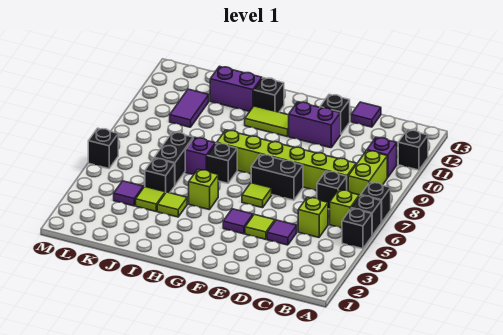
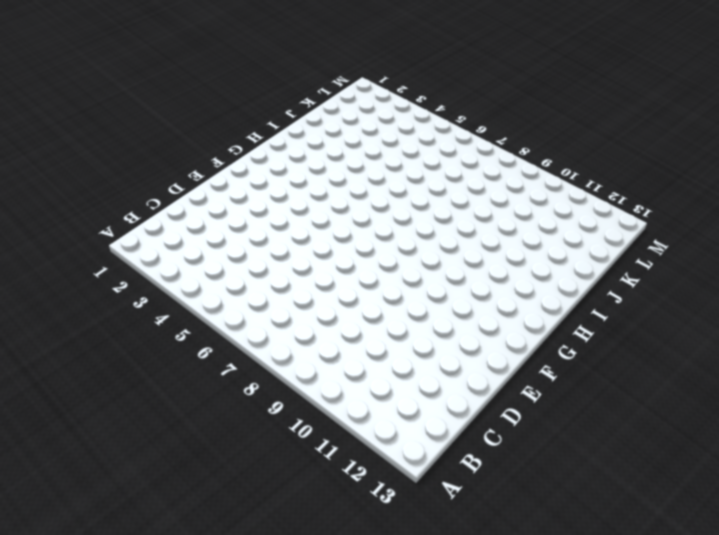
none -> black brick A5 level 1
none -> black brick A6 level 1
none -> black brick A7 level 1
none -> black brick A11 level 1

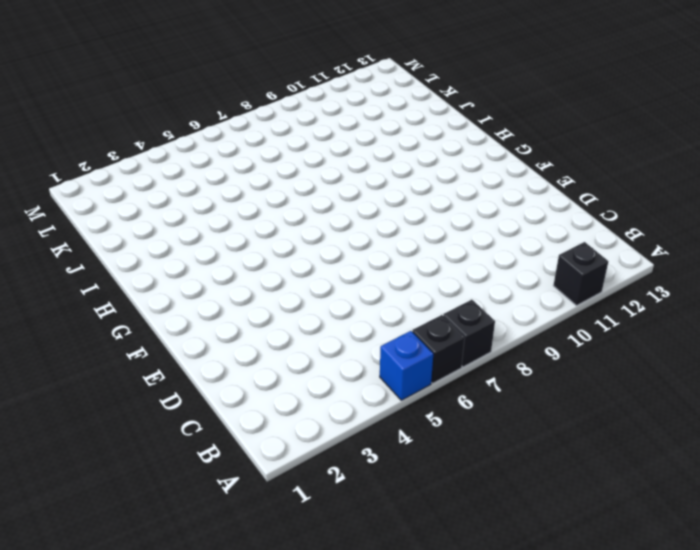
blue brick A5 level 1 -> black brick A5 level 1
none -> lime brick B6 level 1
none -> lime brick B8:B9 level 1
none -> purple brick B10 level 1
none -> lime brick C5 level 1

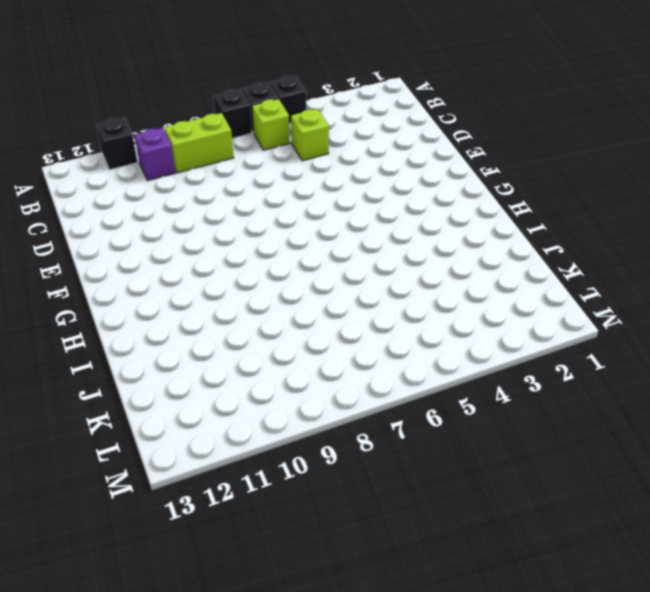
none -> black brick C7 level 1
none -> lime brick C8:H8 level 1
none -> purple tile D4 level 1
none -> purple tile D13 level 1

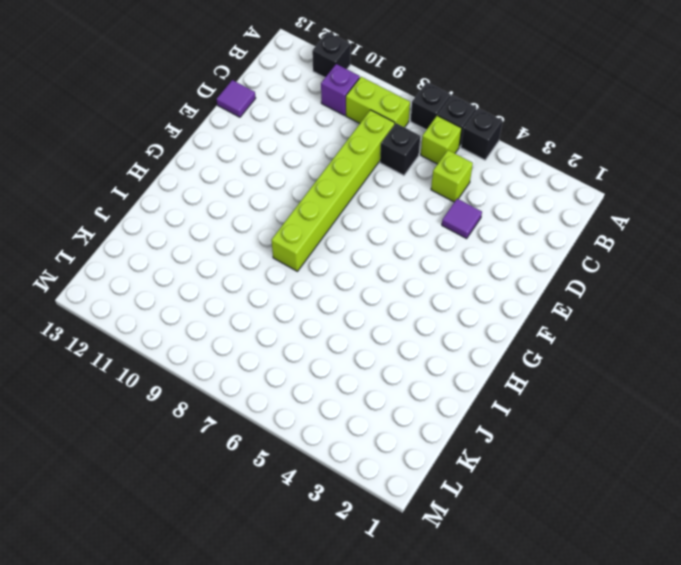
none -> lime tile E4 level 1
none -> black brick E7:F7 level 1
none -> purple brick E11:F11 level 1
none -> black brick E12 level 1

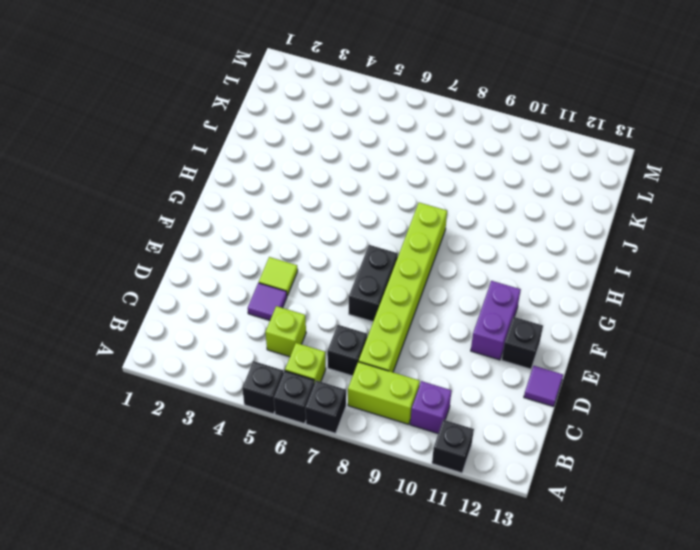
none -> purple tile F4 level 1
none -> lime tile F6 level 1
none -> lime tile G11:H11 level 1
none -> lime brick H5 level 1

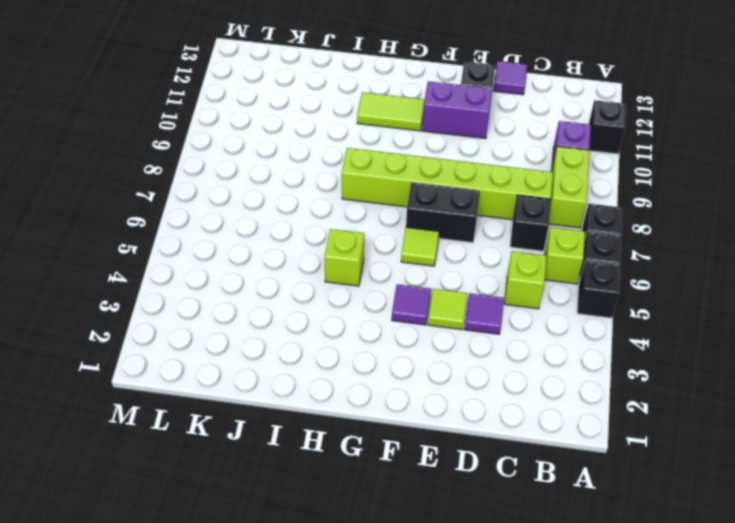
none -> black brick H7 level 1
none -> black brick H12 level 1
none -> lime tile I4 level 1
none -> purple brick I7 level 1

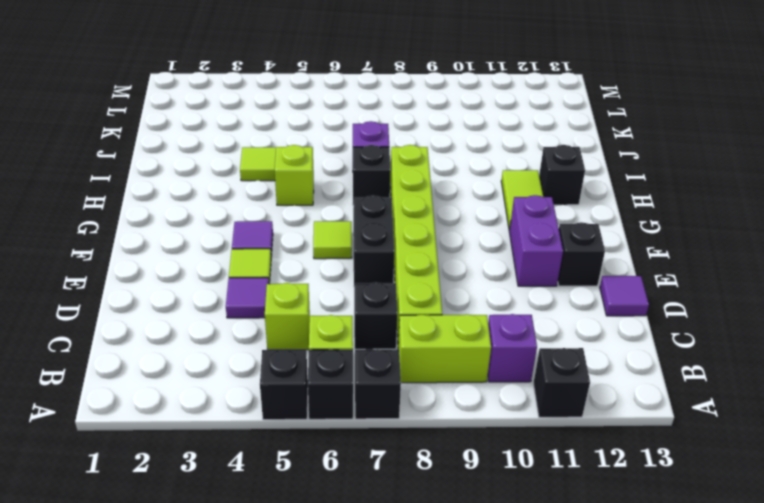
none -> purple brick I12:J12 level 1
none -> lime tile J4 level 1
none -> black brick J5 level 1
none -> black brick J6:J7 level 1

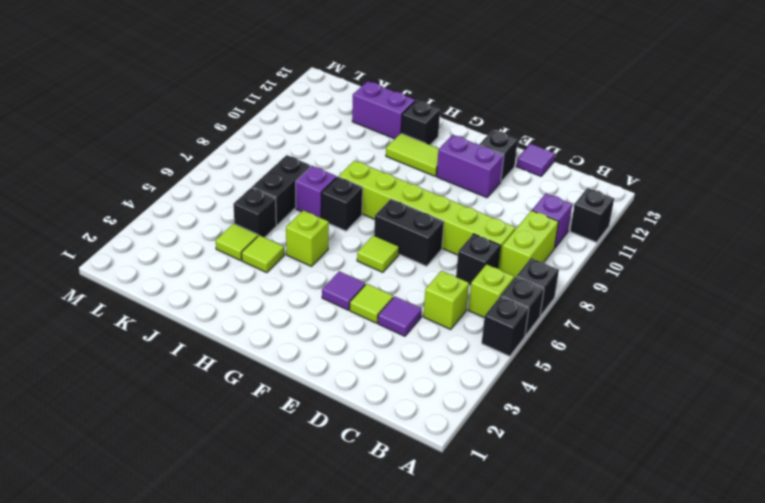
none -> purple tile K4 level 1
none -> purple tile K10:K11 level 1
none -> black brick M6 level 1

